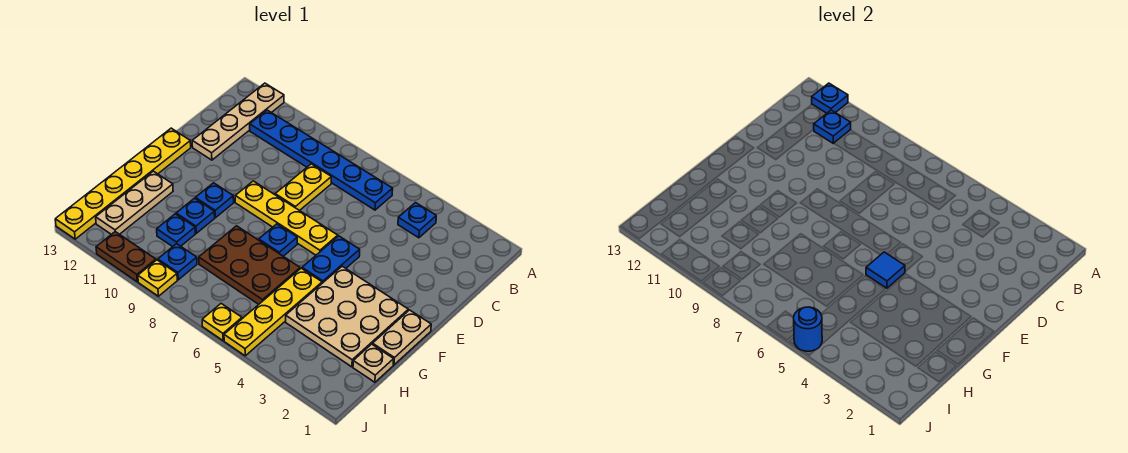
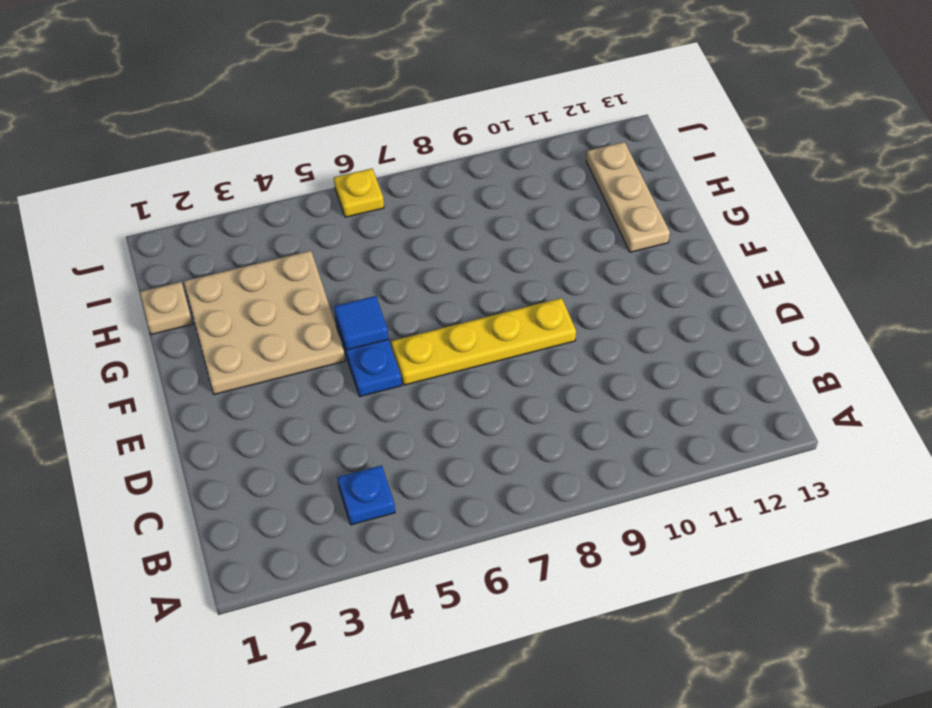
none -> tan plate A12:D12 level 1
none -> blue plate B6:B11 level 1
none -> yellow plate C8:D8 level 1

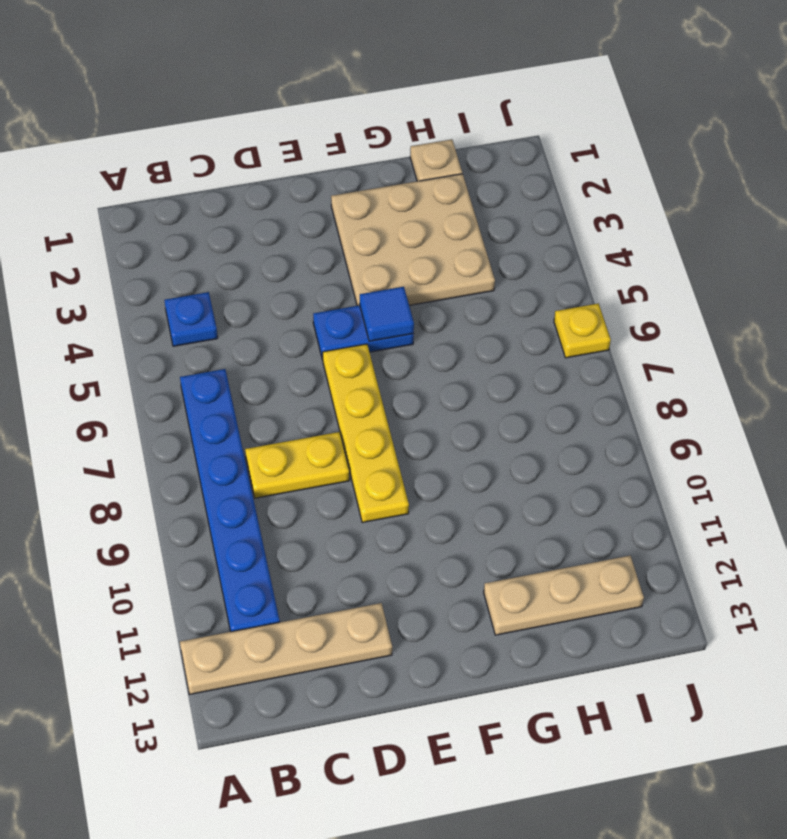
none -> yellow plate E13:J13 level 1
none -> tan plate F1:G1 level 1
none -> blue plate F7 level 1

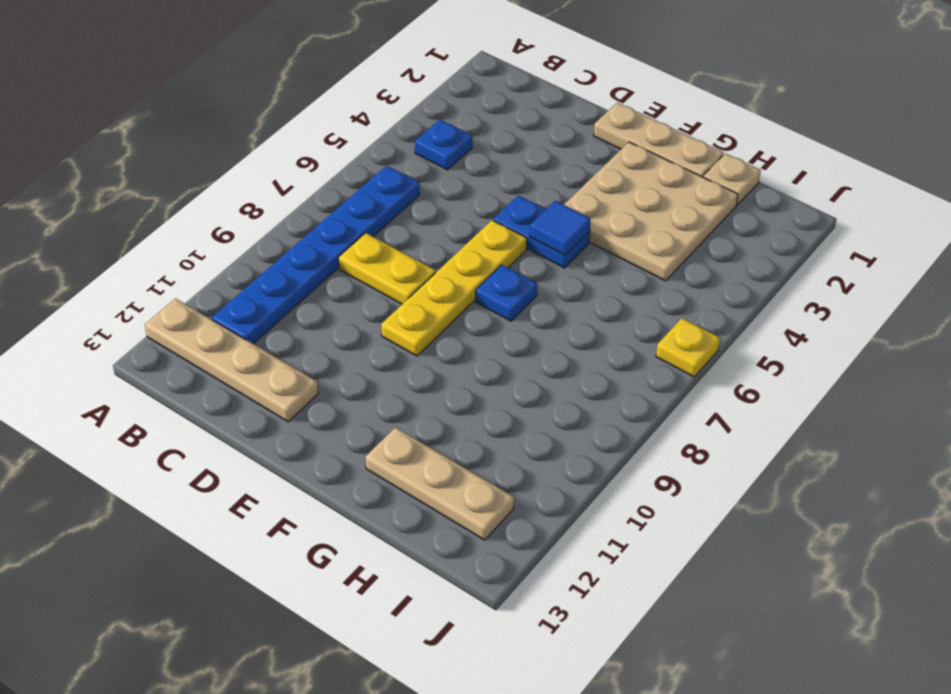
tan plate E1:G1 level 1 -> tan plate F1:G1 level 1
none -> yellow plate E13:J13 level 1
none -> blue plate F10 level 1
none -> yellow plate G5:J5 level 1

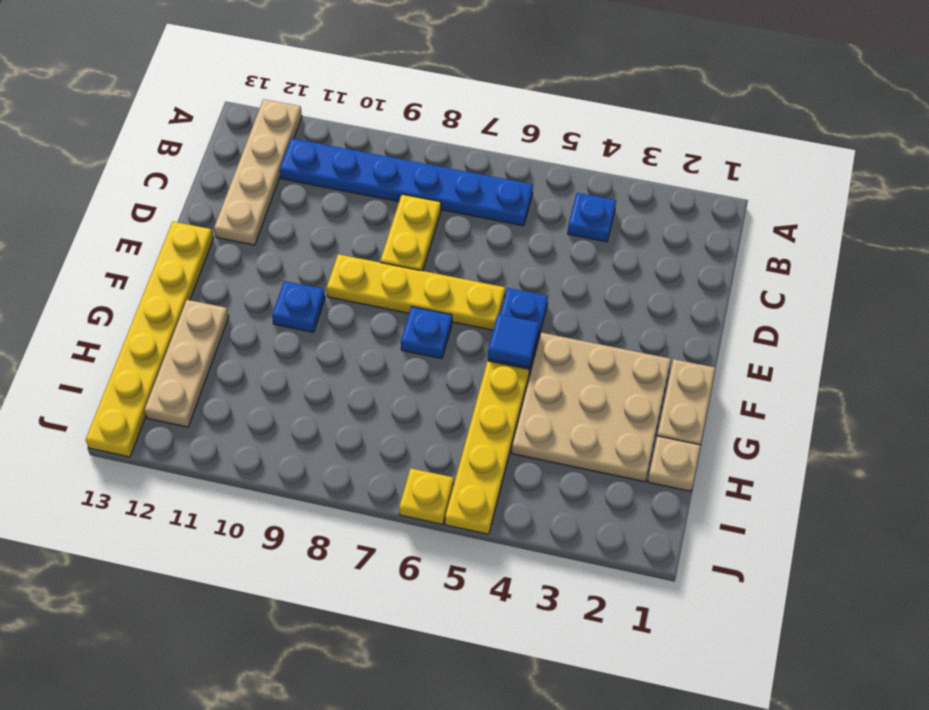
none -> brown plate G6:H8 level 1
none -> blue plate G10 level 1
none -> blue plate H10 level 1

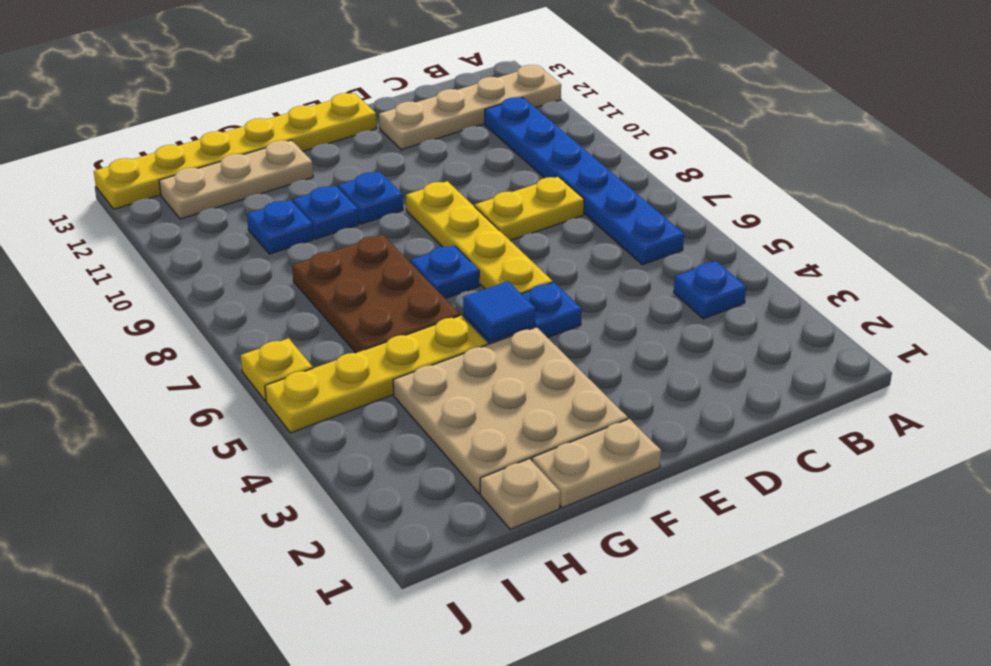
none -> blue plate I9 level 1
none -> yellow plate J9 level 1
none -> brown plate J10:J11 level 1

